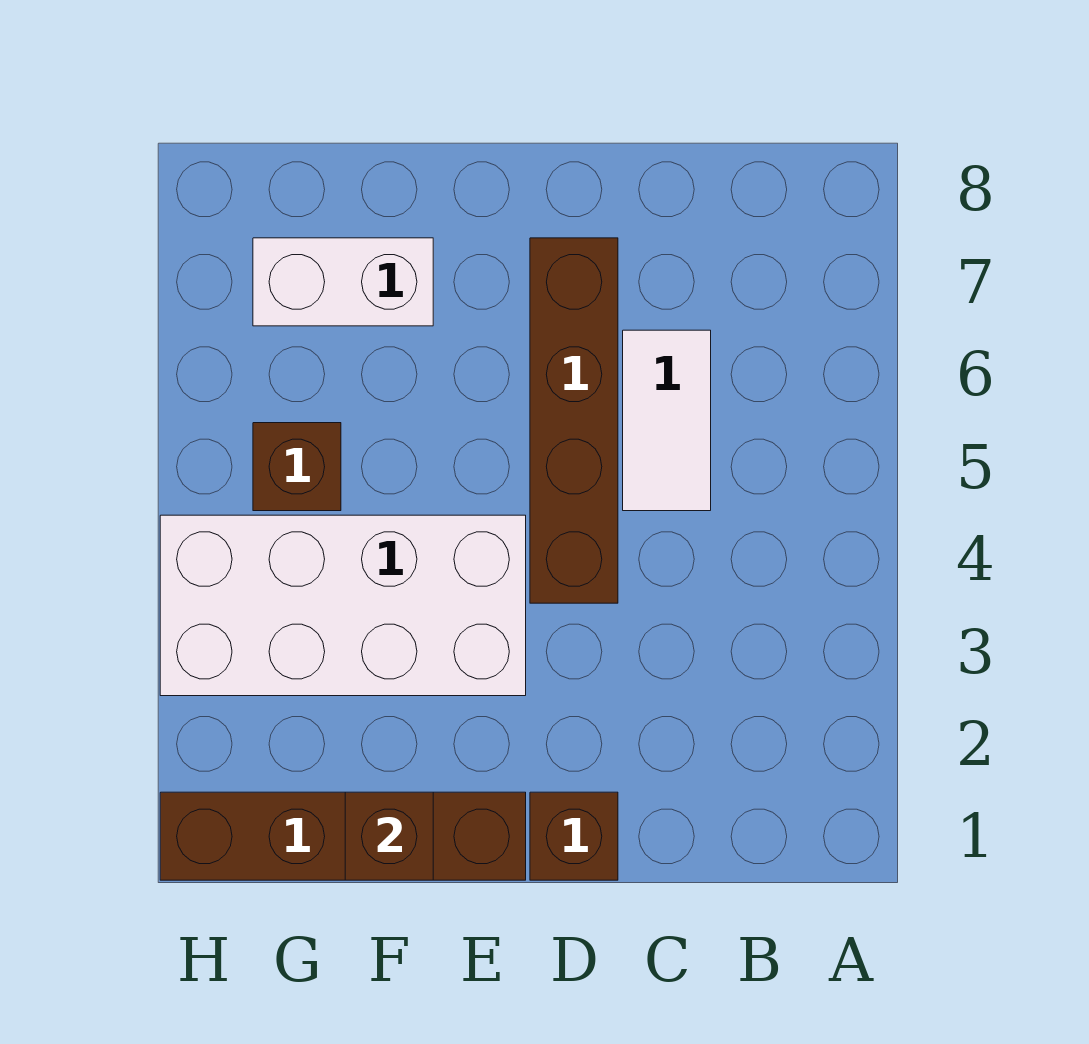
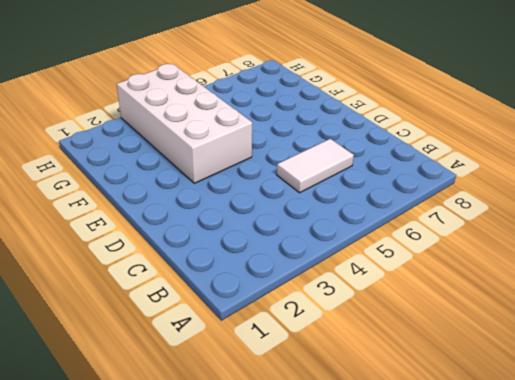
none -> brown brick D1 level 1
none -> brown brick D4:D7 level 1

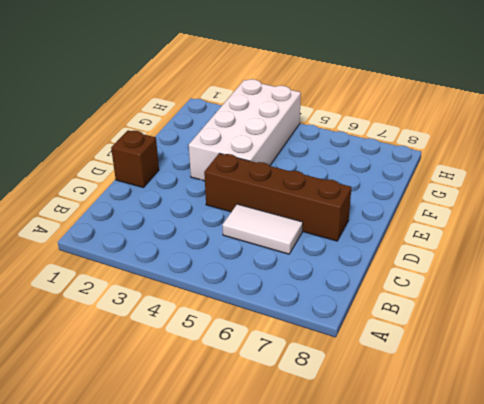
none -> brown brick E1:H1 level 1
none -> white brick F7:G7 level 1

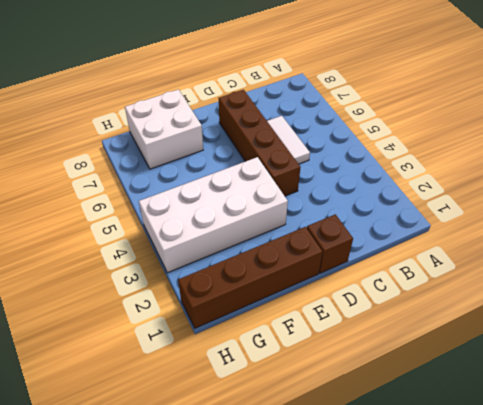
white brick F7:G8 level 1 -> white brick F7:G7 level 1
none -> brown brick G5 level 1
none -> brown brick F1 level 2

